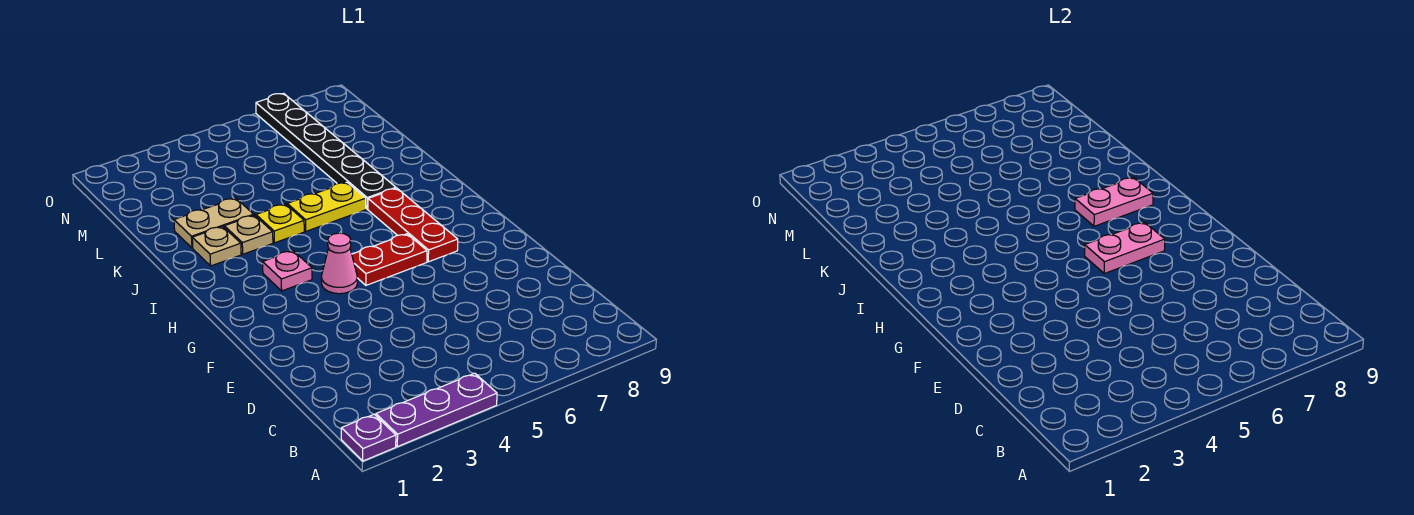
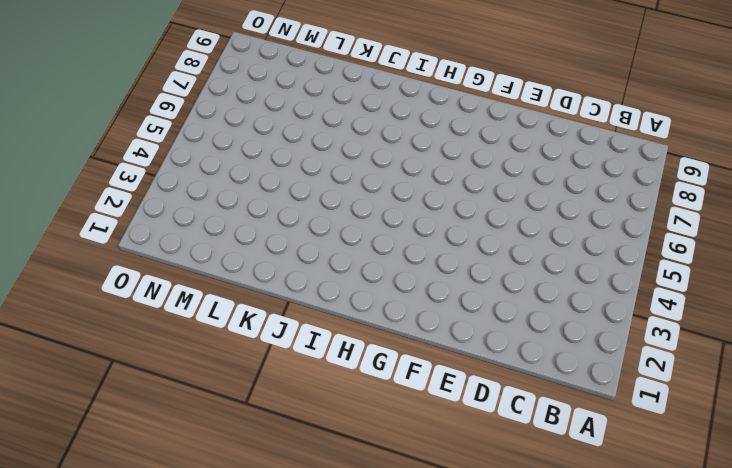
none -> purple plate A1 level 1
none -> purple plate A2:A4 level 1
none -> pink cone G4 level 1

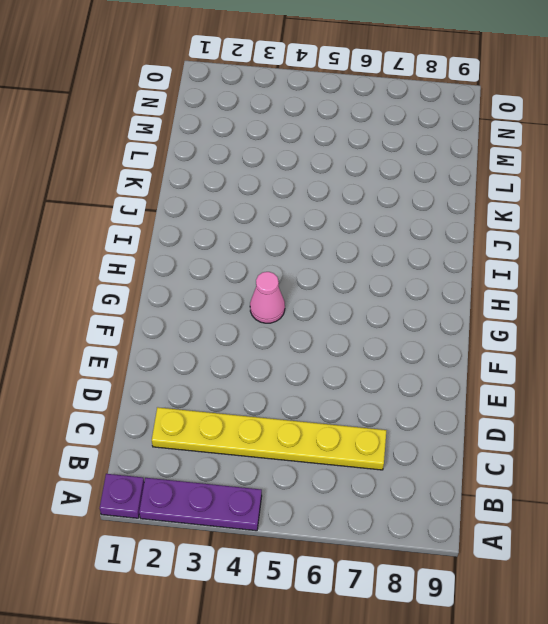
yellow plate C2:C7 level 1 -> none
none -> red plate G5:G6 level 1
none -> red plate G7:I7 level 1
none -> pink plate H3 level 1

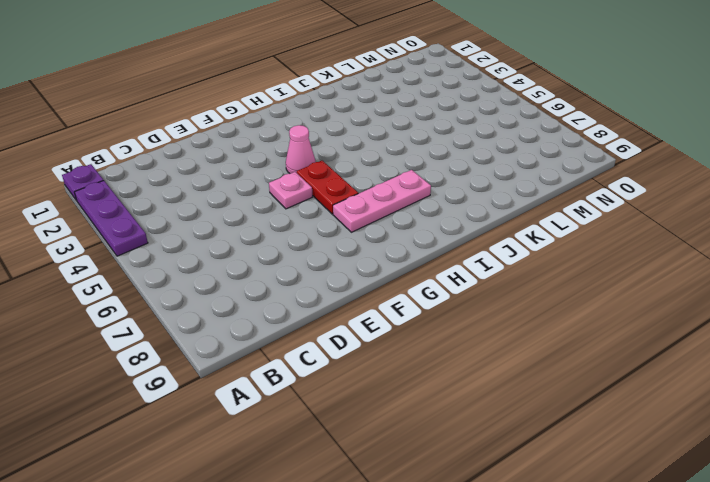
pink plate F5 level 1 -> pink plate H3 level 1
pink plate G7:I7 level 1 -> red plate G7:I7 level 1
none -> tan plate J2 level 1
none -> tan plate J3 level 1
none -> yellow plate J4 level 1

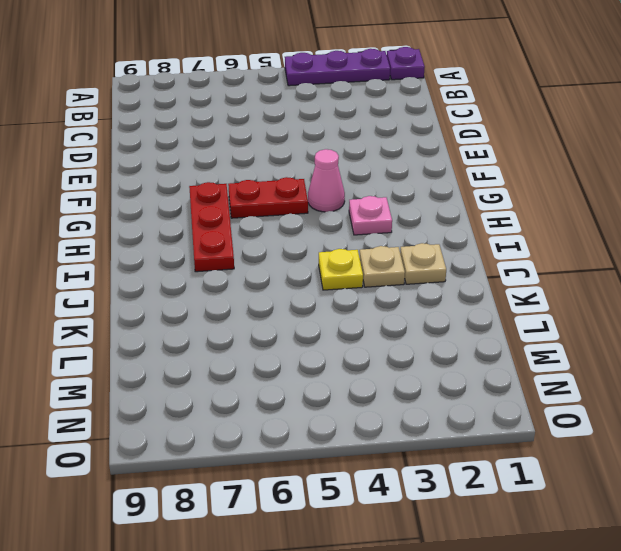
none -> yellow plate J5:J6 level 1
none -> black plate J7:O7 level 1
none -> tan plate K2:K3 level 1

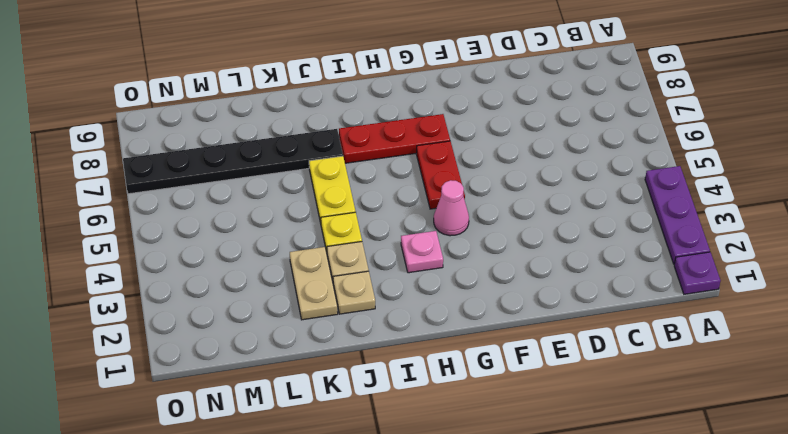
none -> pink plate G6:G7 level 2
none -> pink plate I7:I8 level 2

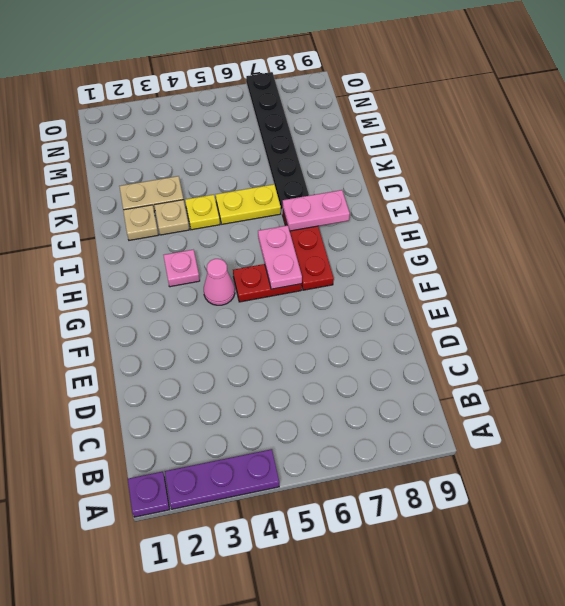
pink plate G6:H6 level 2 -> pink plate G6:G7 level 2

